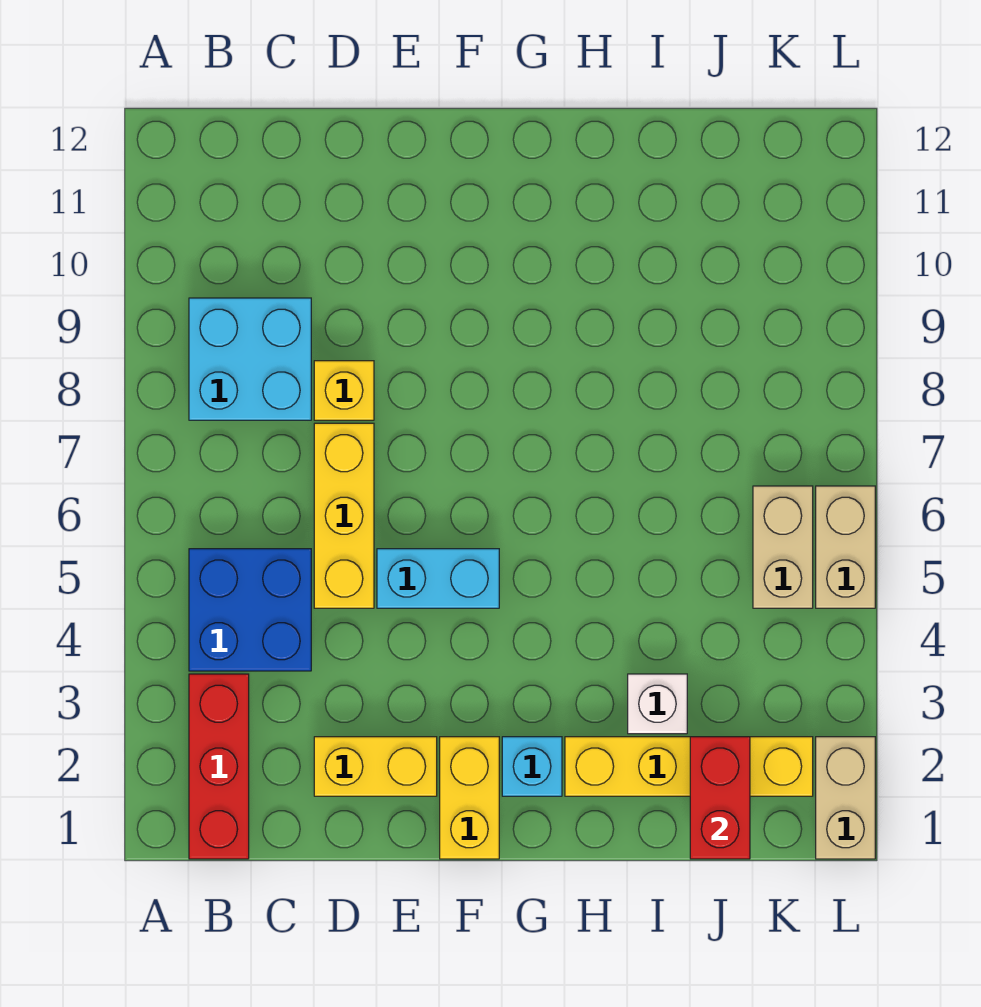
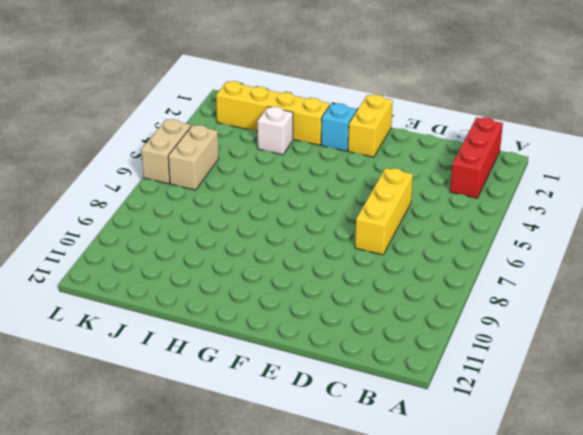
none -> blue brick B4:C5 level 1
none -> cyan brick B8:C9 level 1
none -> yellow brick D2:E2 level 1

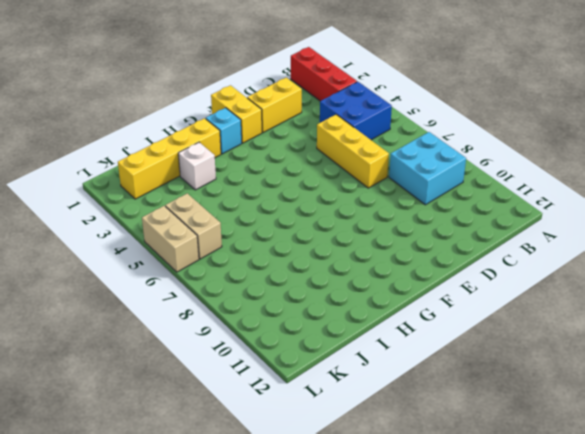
none -> yellow brick D8 level 1
none -> cyan brick E5:F5 level 1
none -> tan brick L1:L2 level 1

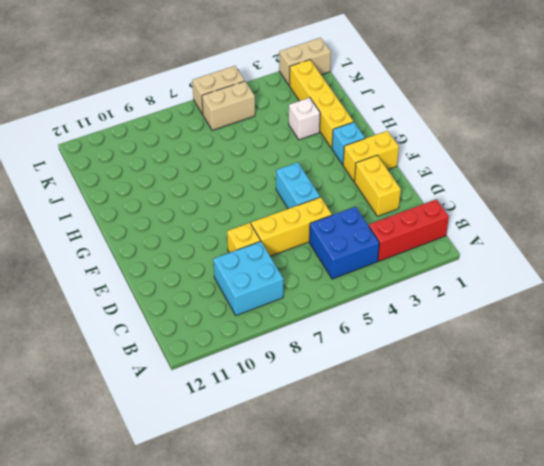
none -> red brick J1:J2 level 2

